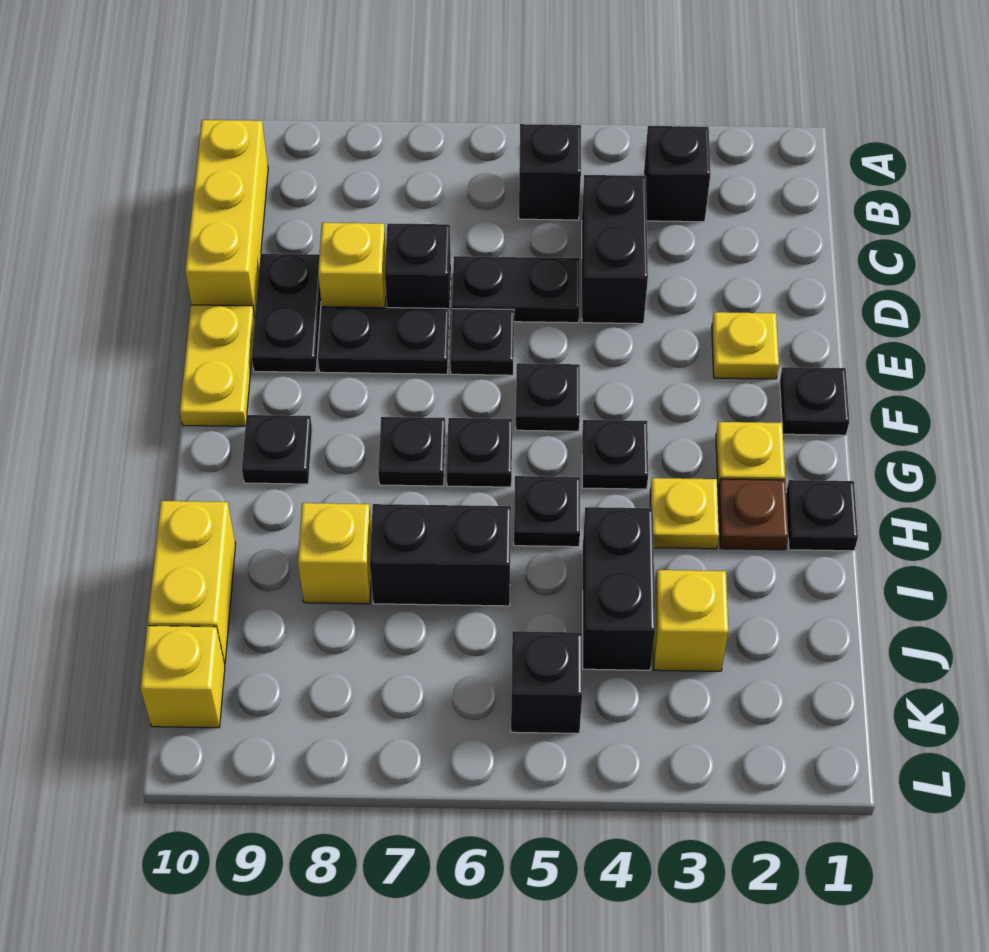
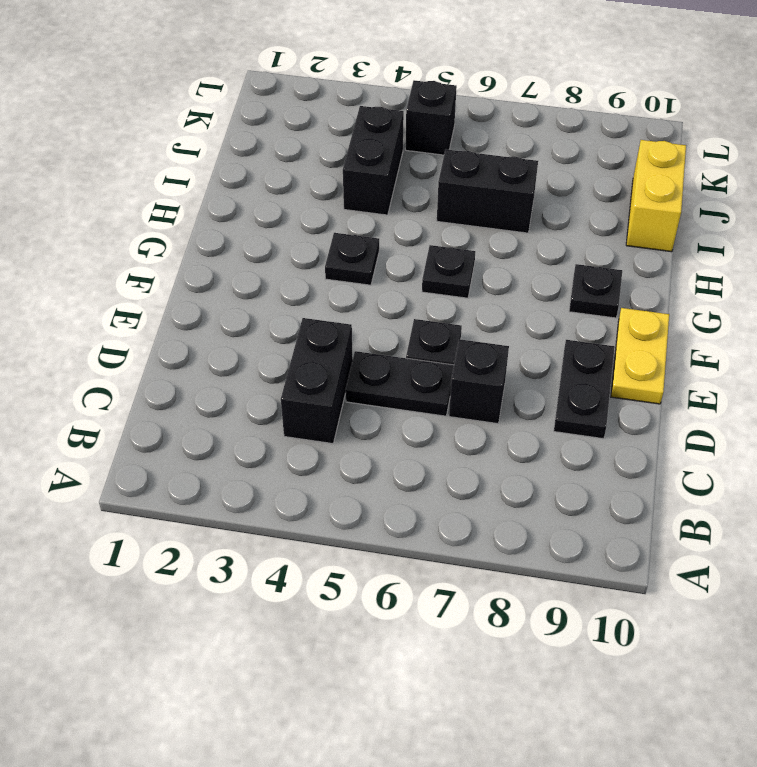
none -> black brick B3 level 1
none -> black brick B5 level 1
none -> yellow brick B10:D10 level 1
none -> yellow brick D8 level 1

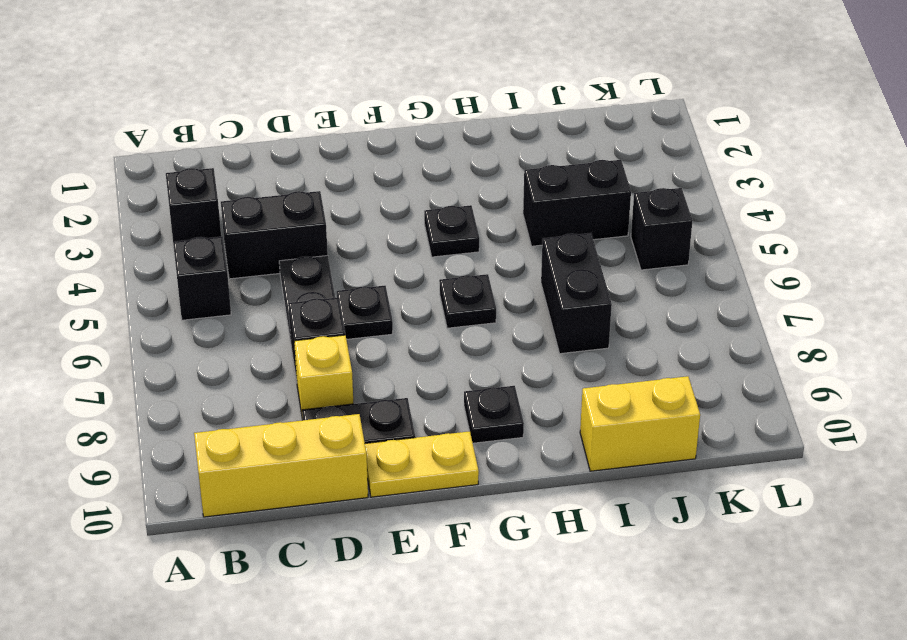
none -> yellow plate E2 level 1
none -> black plate E7:E8 level 1
none -> black plate F1 level 1
none -> black plate F5 level 1

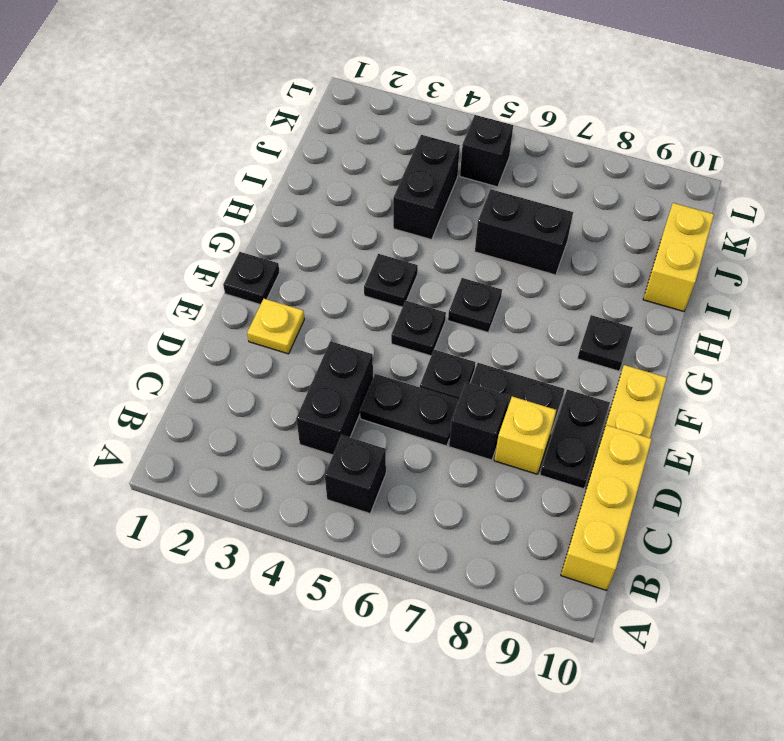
none -> black brick B3 level 1
none -> yellow plate G2 level 1
none -> black plate G7 level 1
none -> black plate H1 level 1

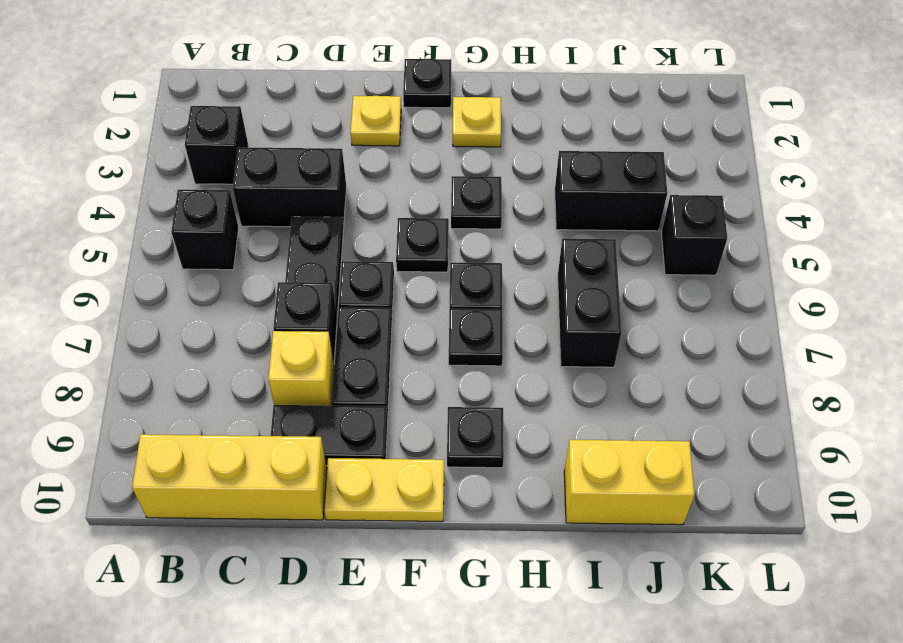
none -> black plate H1 level 1
none -> brown plate H2 level 1
none -> yellow plate H3 level 1
none -> black plate H5 level 1

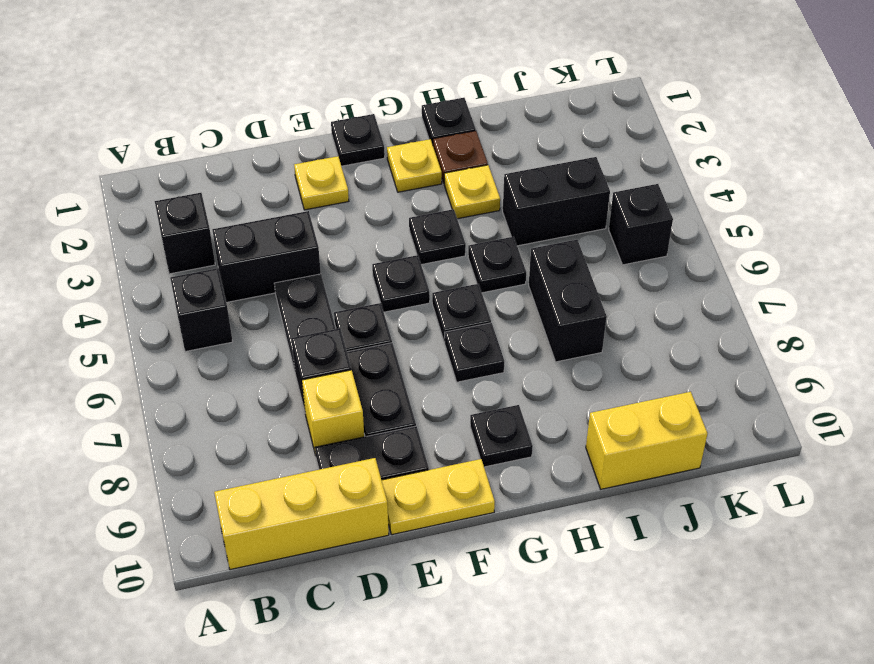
none -> yellow brick I8 level 1
none -> yellow brick J3 level 1
none -> yellow brick K10 level 1

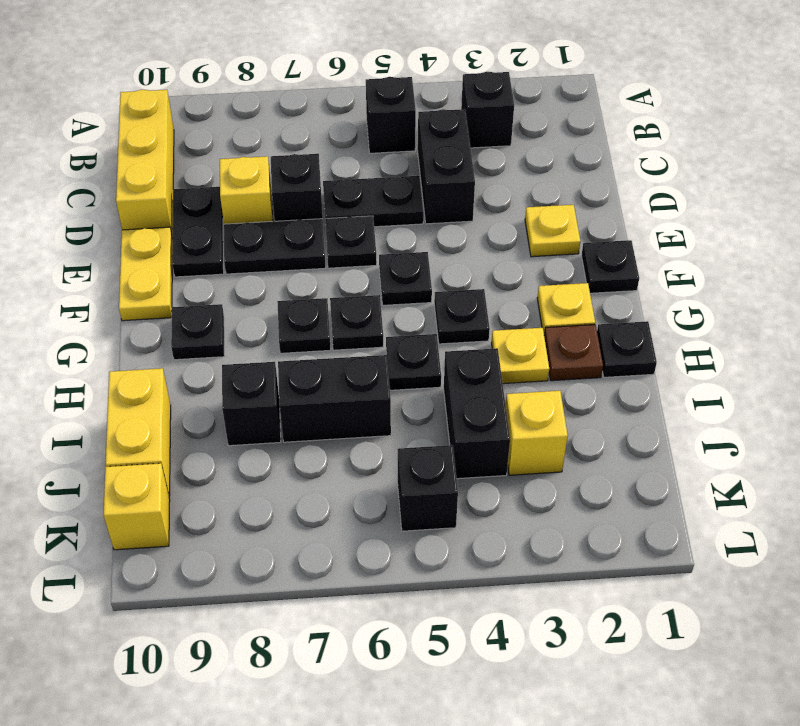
black brick I8 level 1 -> yellow brick I8 level 1

